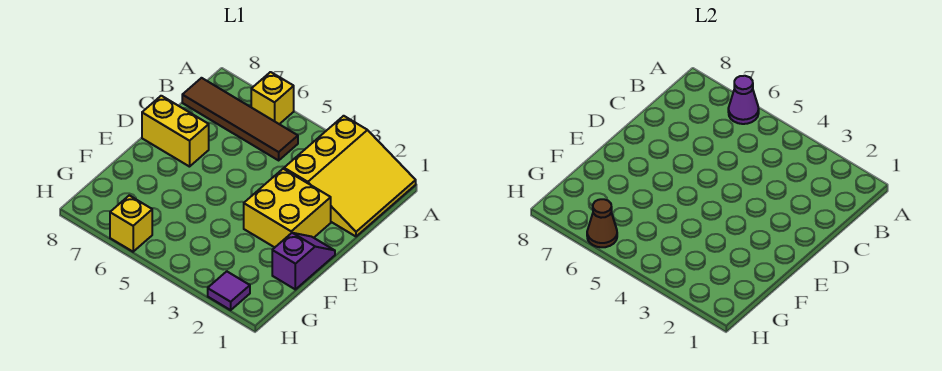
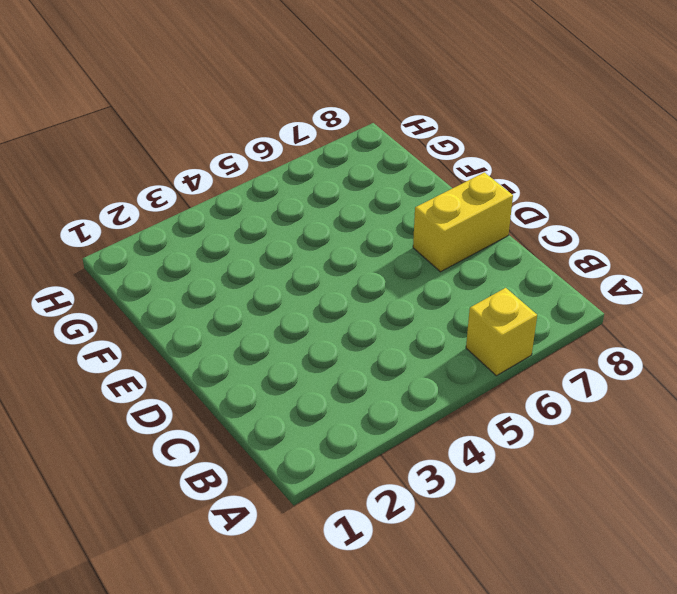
none -> yellow slope A1:C3 level 1 top 3
none -> brown tile B5:B8 level 1

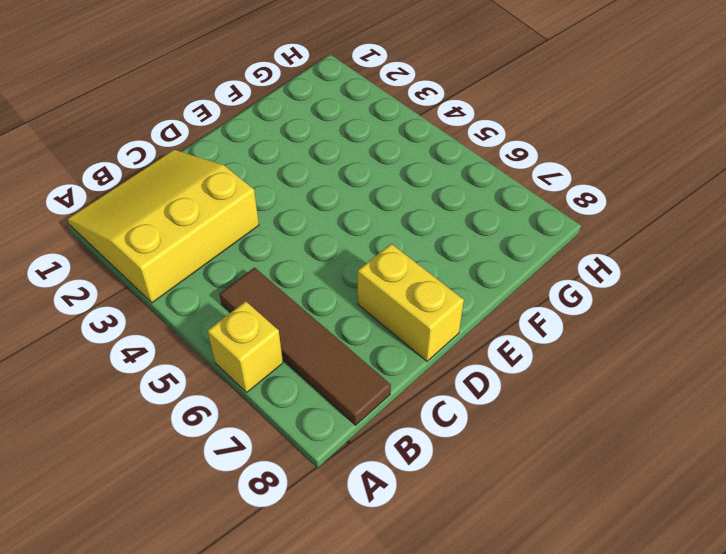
none -> yellow brick D2:E3 level 1
none -> purple slope E1:F1 level 1 top F

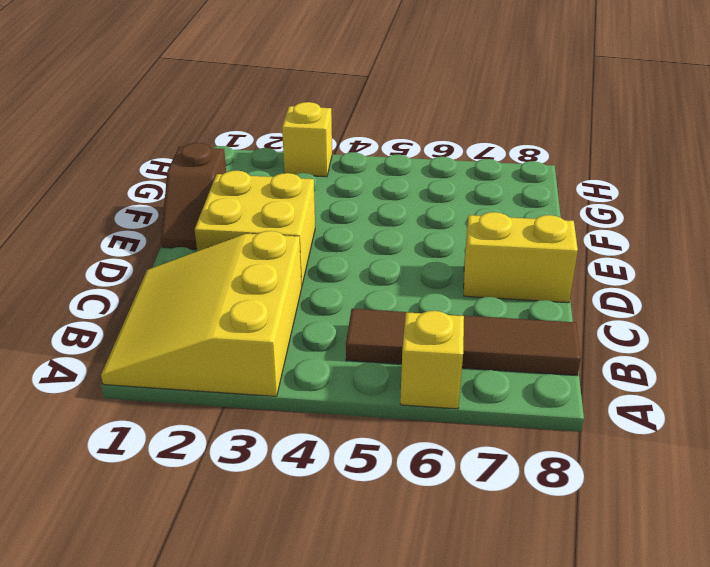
brown slope E1:F1 level 1 top F -> purple slope E1:F1 level 1 top F
yellow brick H3 level 1 -> yellow brick H6 level 1
none -> purple tile H2 level 1
none -> purple cone A6 level 2

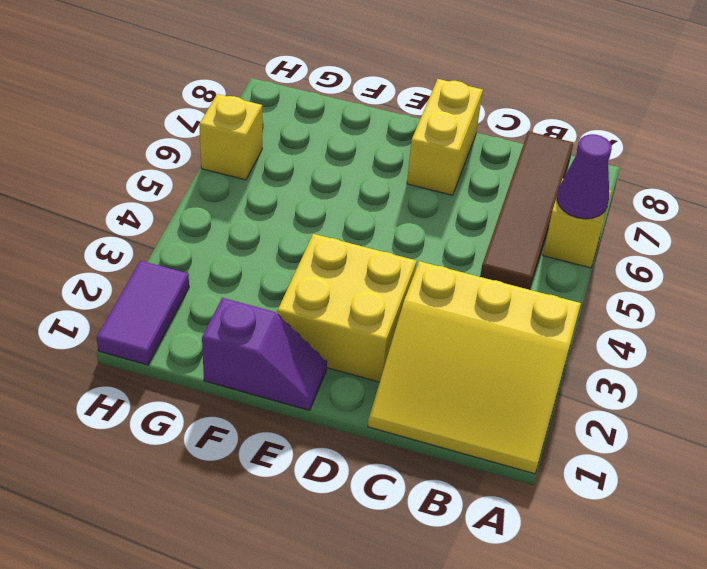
purple tile H1:H2 level 1 -> purple tile H2 level 1
none -> brown cone H6 level 2

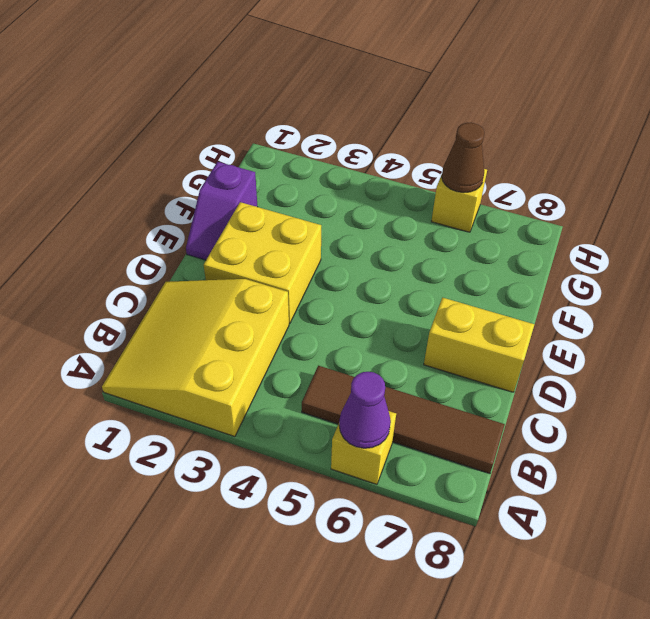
none -> purple tile H2 level 1

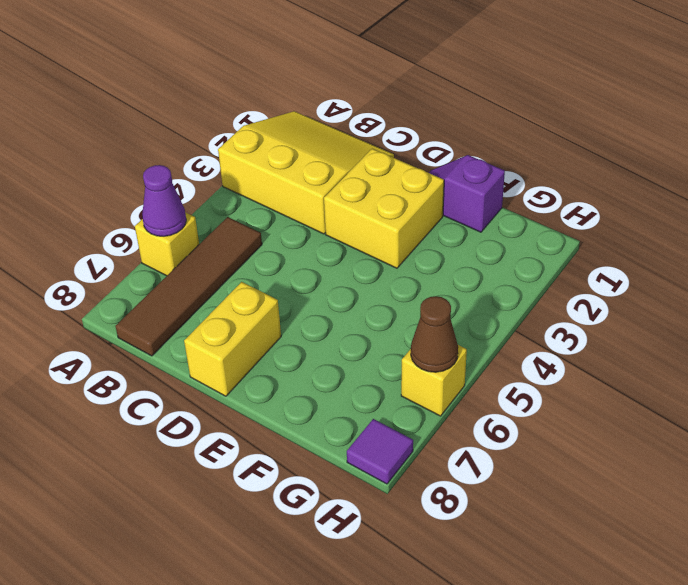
purple tile H8 level 1 -> purple tile H2 level 1

